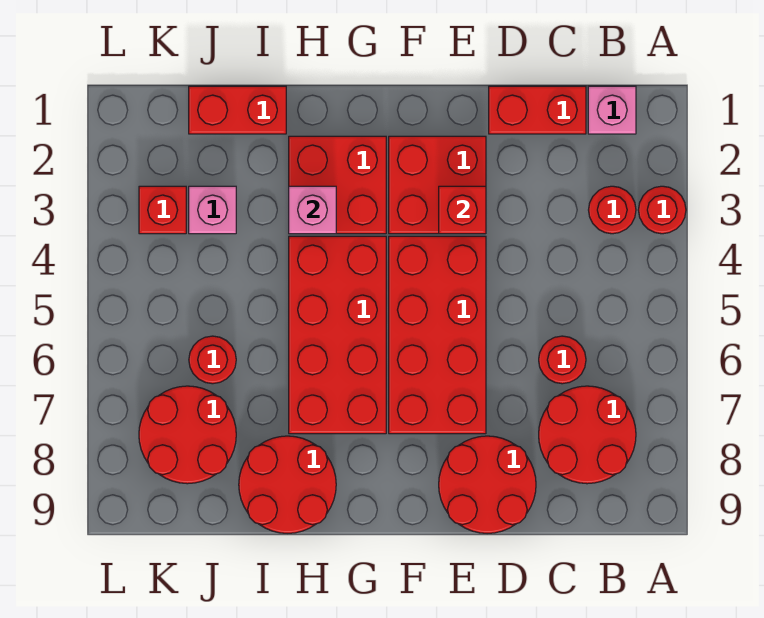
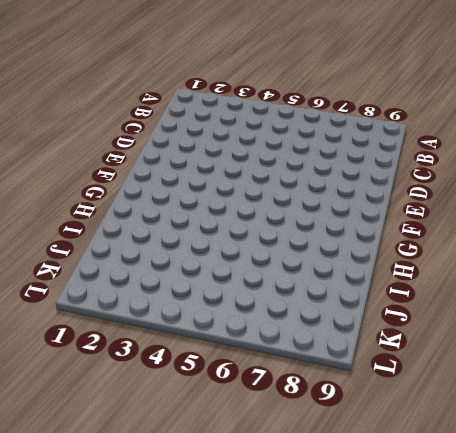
none -> red round brick A3 level 1
none -> pink brick B1 level 1
none -> red round brick B3 level 1

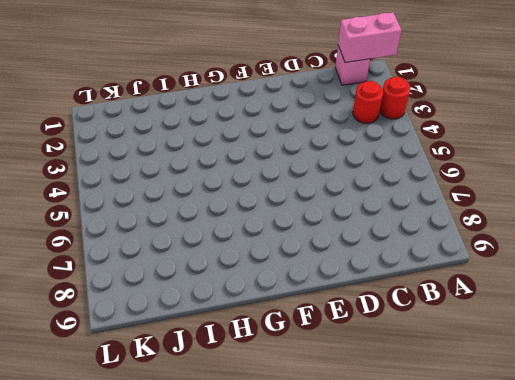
pink brick A1:B1 level 2 -> none
none -> red round brick B7:C8 level 1
none -> red brick C1:D1 level 1
none -> red round brick C6 level 1

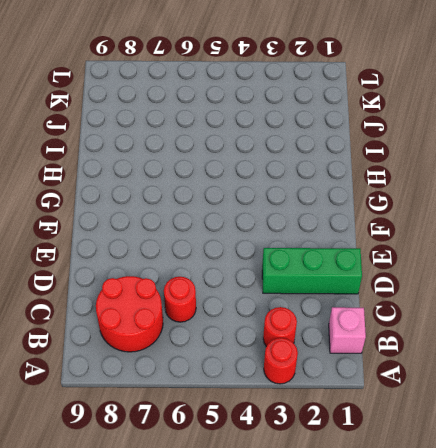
green brick D1:D3 level 1 -> red brick C1:D1 level 1
none -> red round brick D8:E9 level 1
none -> red brick E2:F3 level 1
none -> red brick E4:F7 level 1

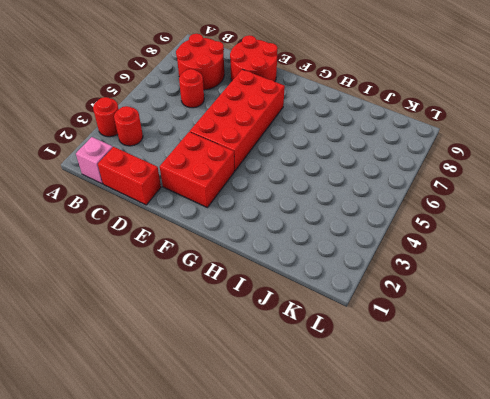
none -> red brick G2:H3 level 1
none -> red brick G4:H7 level 1
none -> red round brick H8:I9 level 1

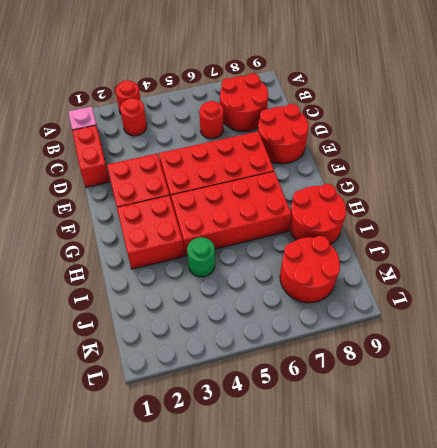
green round brick I4 level 1 -> none
none -> red brick I1:J1 level 1
none -> pink brick J3 level 1
none -> red round brick J6 level 1

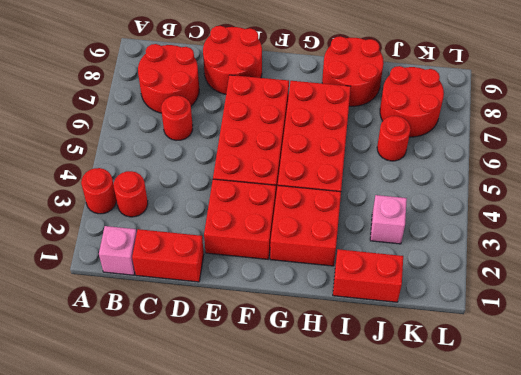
none -> red brick K3 level 1
none -> red brick E3 level 2
none -> pink brick H3 level 2

